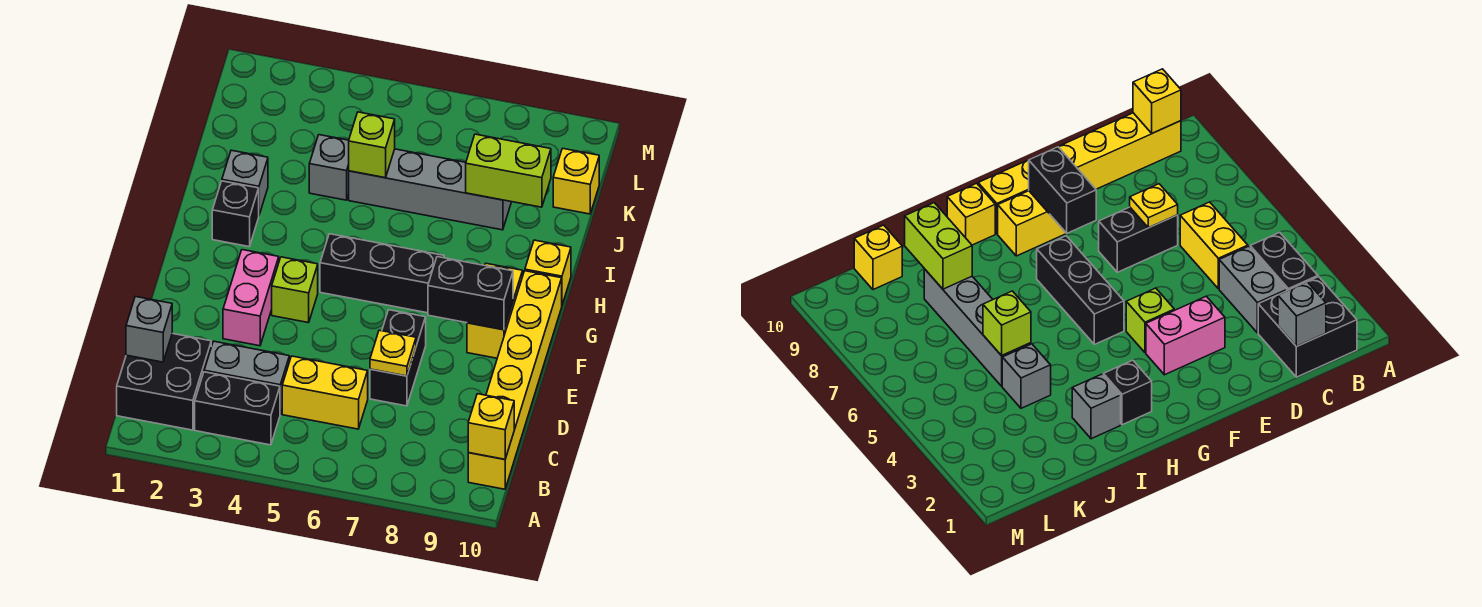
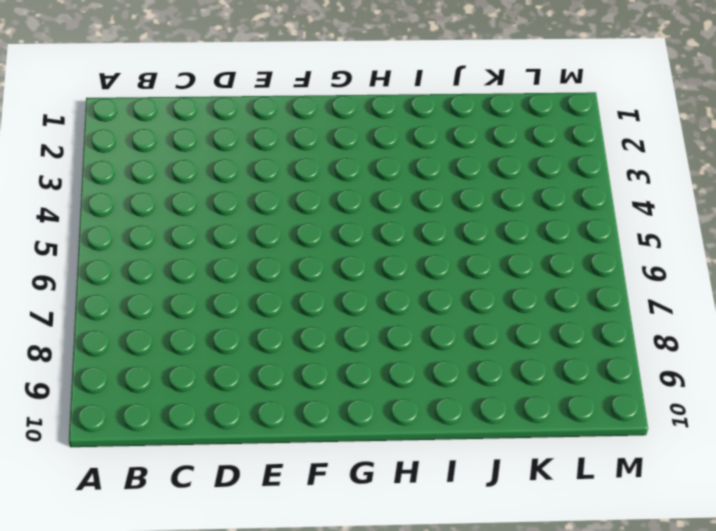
none -> black brick B1:C2 level 1
none -> black brick B3:B4 level 1
none -> yellow brick B10:G10 level 1

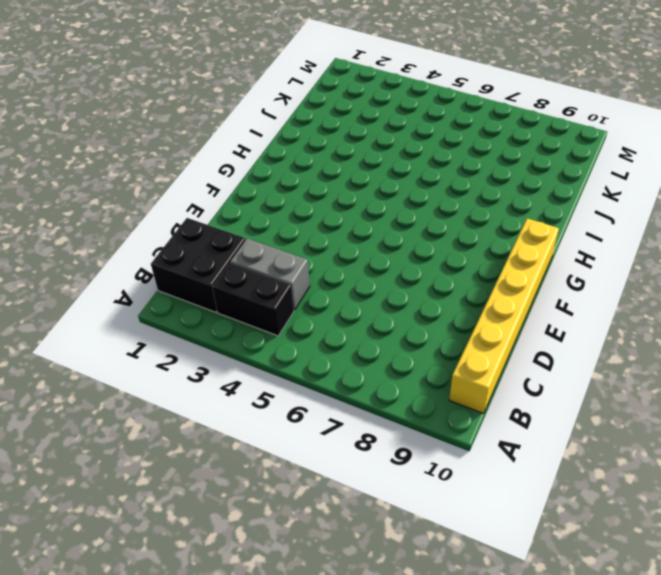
none -> yellow brick C5:C6 level 1
none -> black brick D7:E7 level 1
none -> pink brick E3:F3 level 1

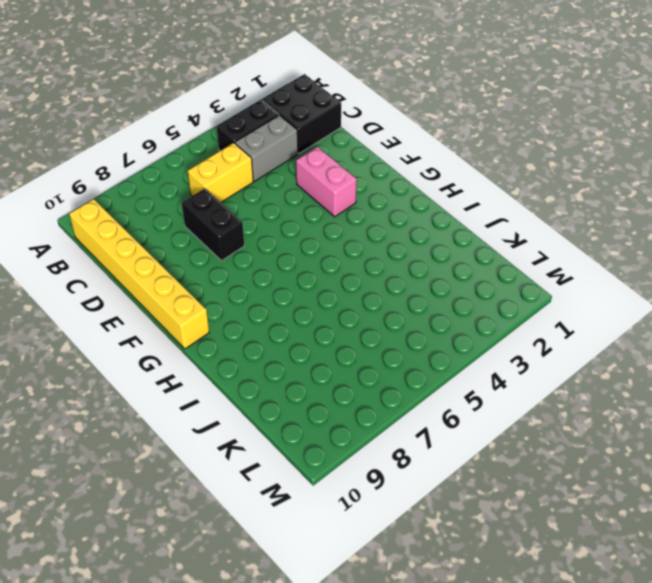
none -> lime brick F4 level 1
none -> yellow brick F9:G9 level 1
none -> black brick G5:G7 level 1

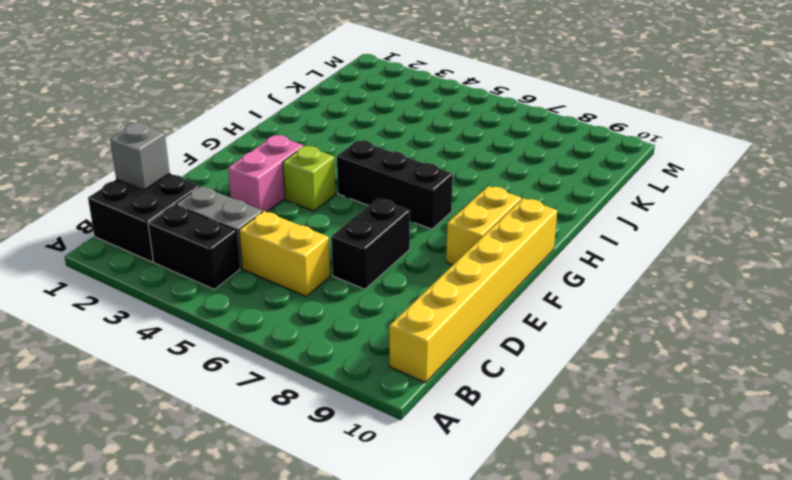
none -> black brick H2 level 1
none -> yellow brick H10 level 1
none -> grey brick I2 level 1

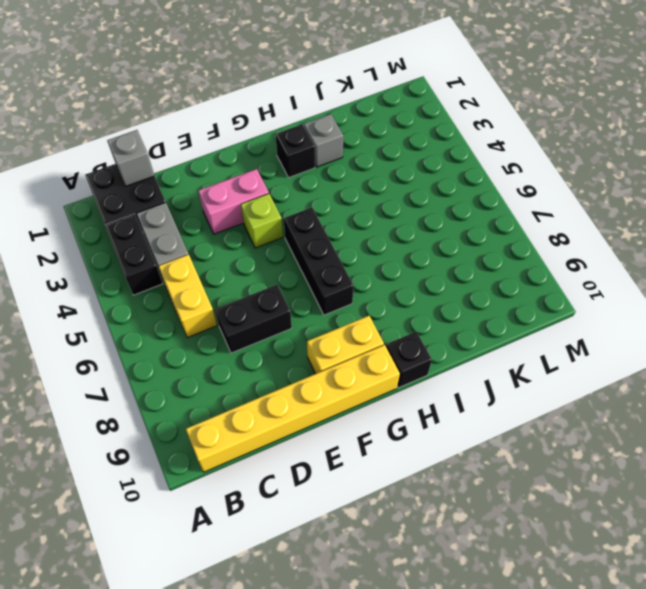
black brick H10 level 1 -> yellow brick H10 level 1
none -> grey brick J4 level 1
none -> grey brick J5:J8 level 1
none -> yellow brick K10 level 1

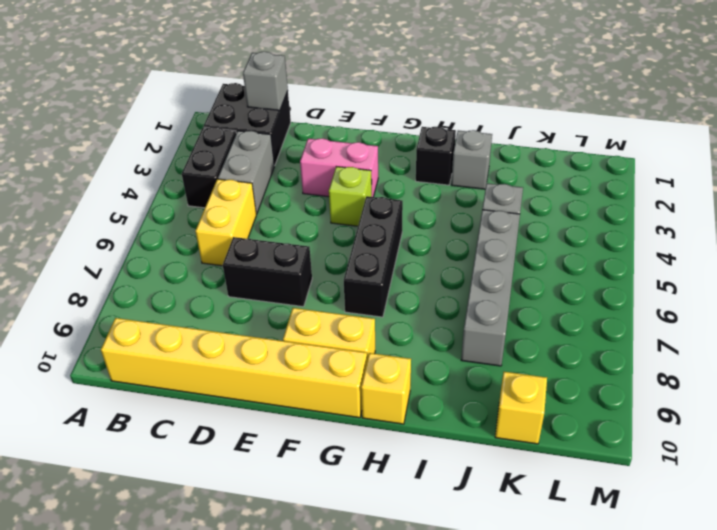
none -> yellow brick B10 level 2
none -> yellow plate D7 level 2
none -> black brick F8:F9 level 2

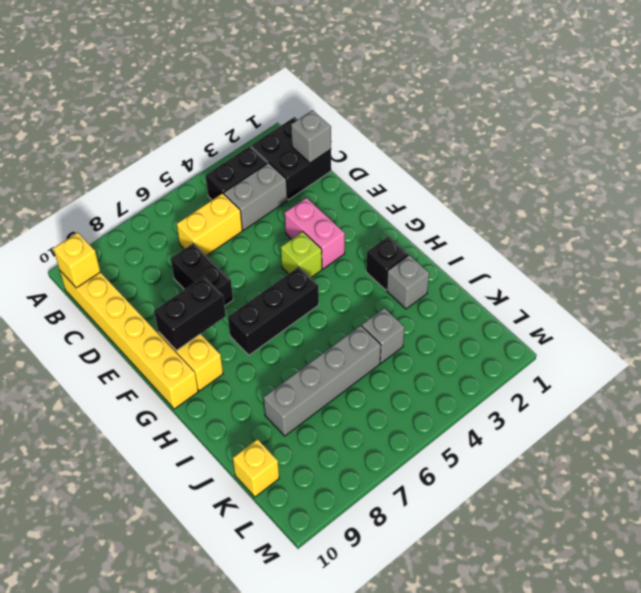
none -> yellow brick H10 level 1
none -> yellow plate D7 level 2
none -> lime brick J5 level 2

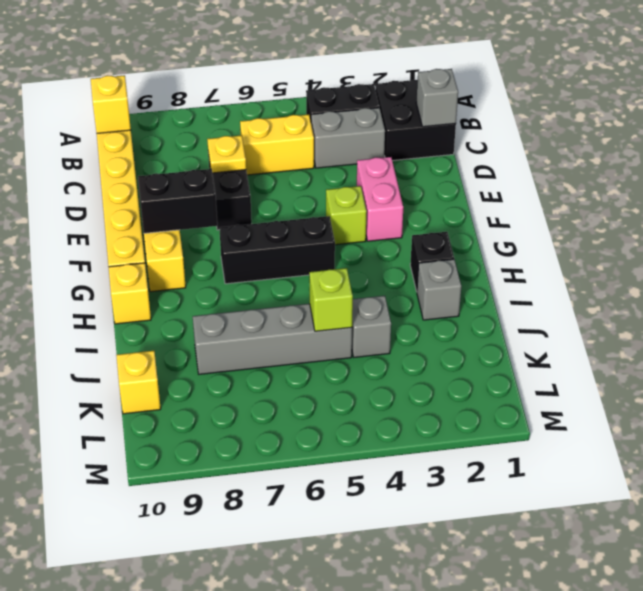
none -> lime brick J8:J9 level 2

